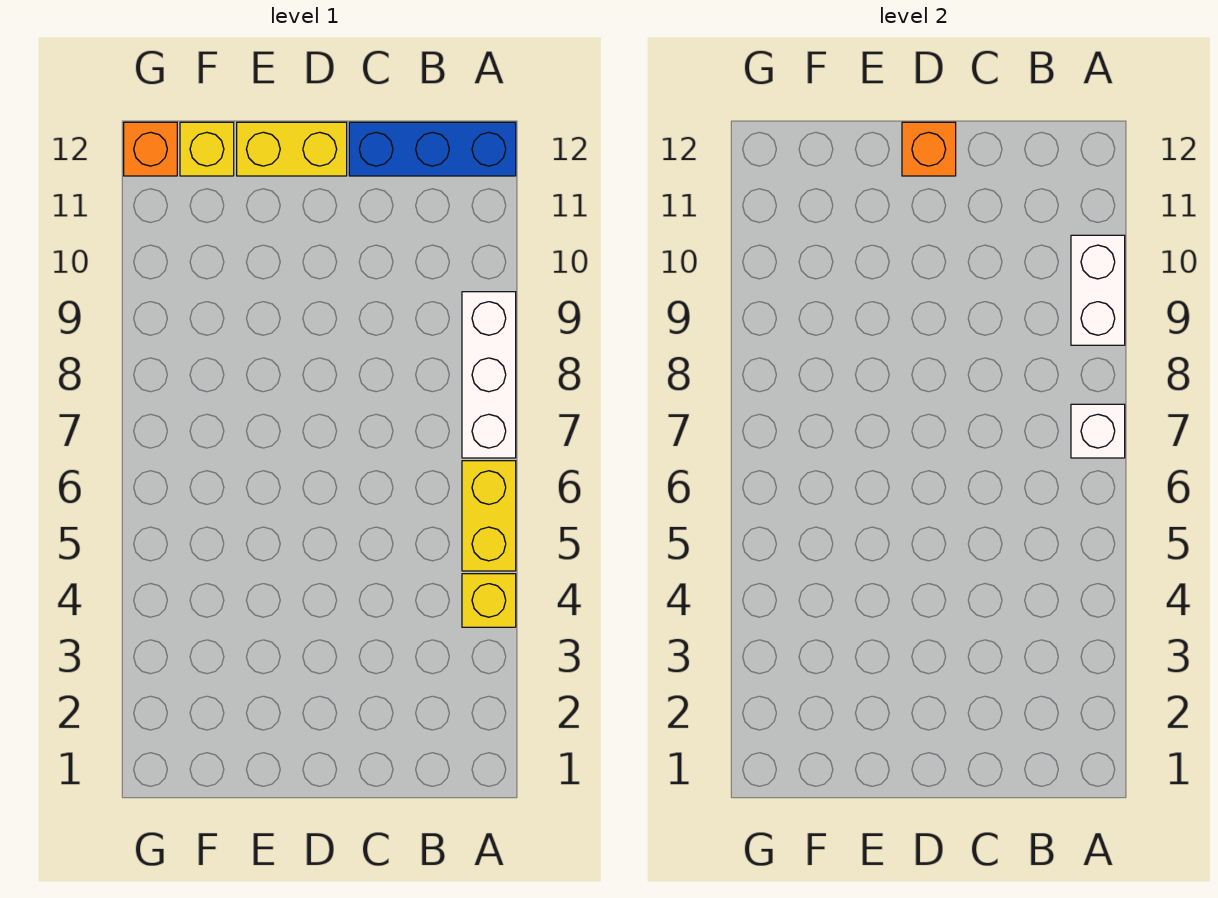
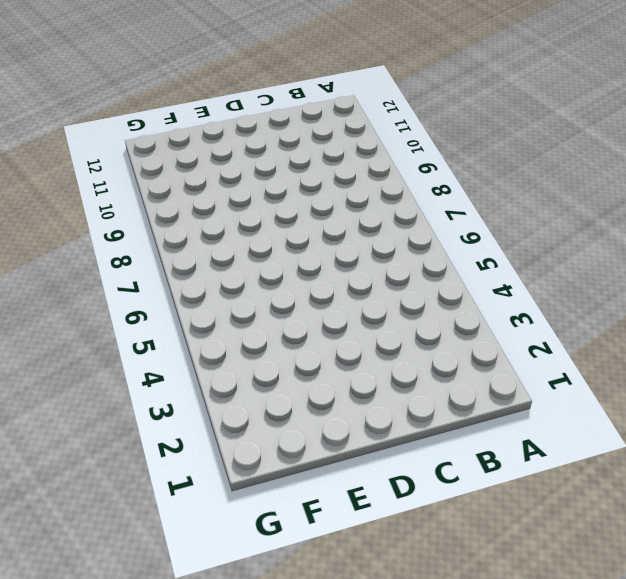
none -> yellow brick A4 level 1
none -> yellow brick A5:A6 level 1

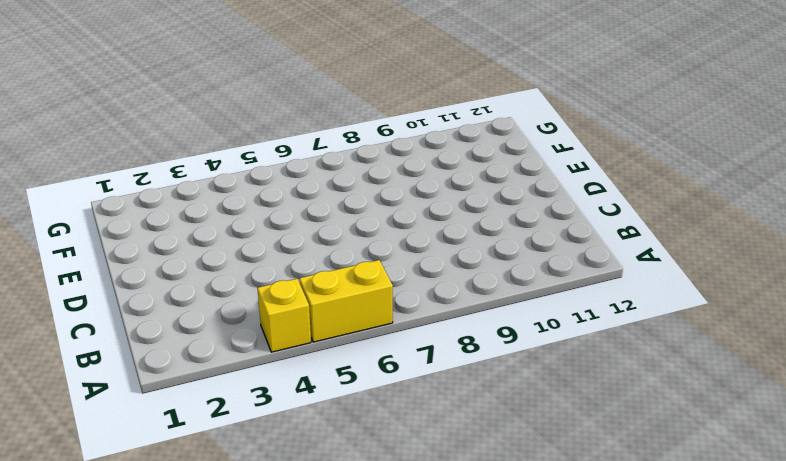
none -> white brick A7:A9 level 1
none -> blue brick A12:C12 level 1

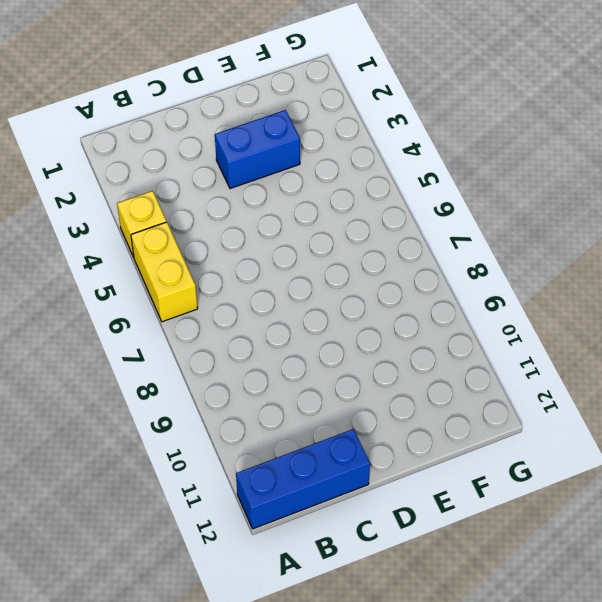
blue brick D3:E3 level 1 -> none
none -> white brick A7:A9 level 1
none -> yellow brick D12:E12 level 1

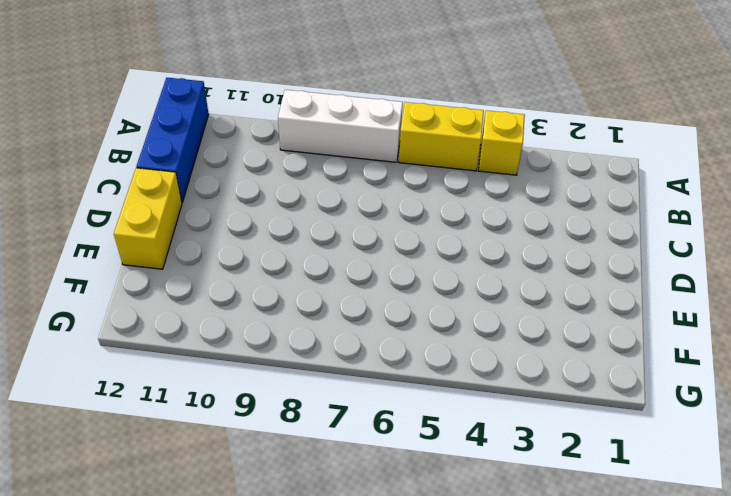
none -> yellow brick F12 level 1
none -> orange brick G12 level 1

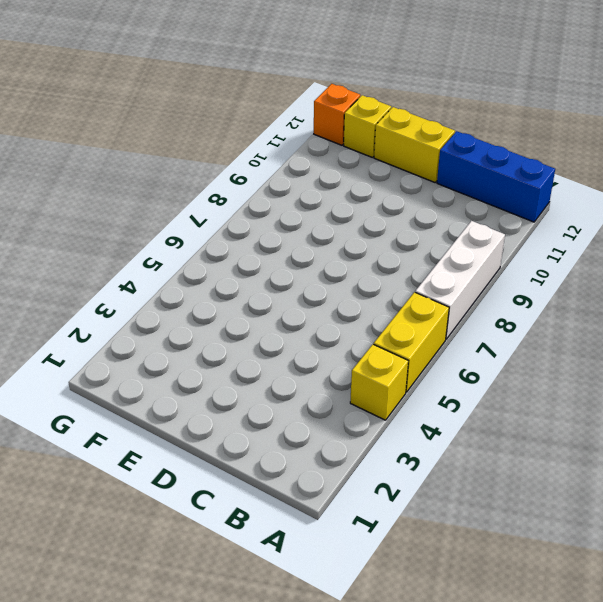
none -> white brick A7 level 2
none -> white brick A9:A10 level 2

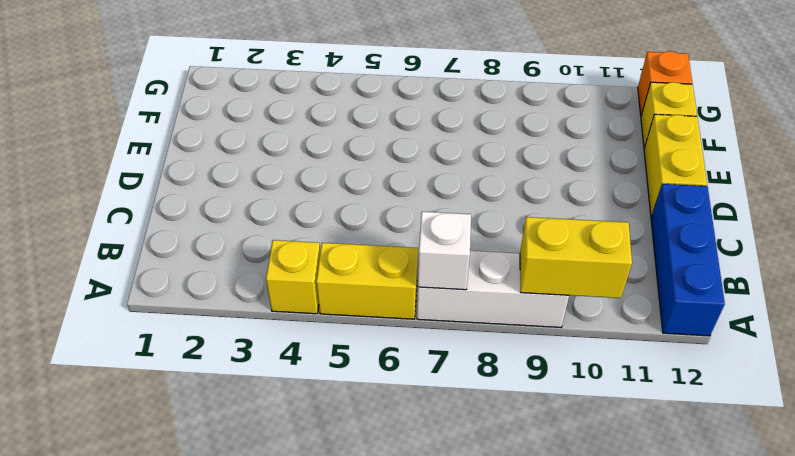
yellow brick A9:A10 level 2 -> white brick A9:A10 level 2
none -> orange brick D12 level 2

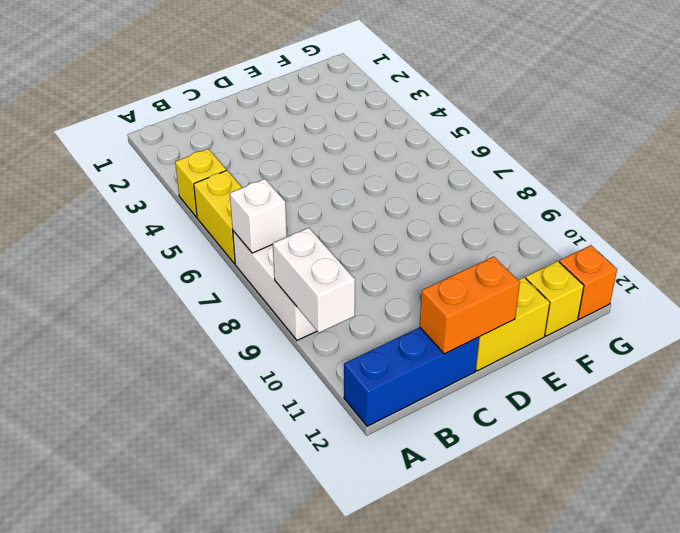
orange brick C12:D12 level 2 -> orange brick D12 level 2

